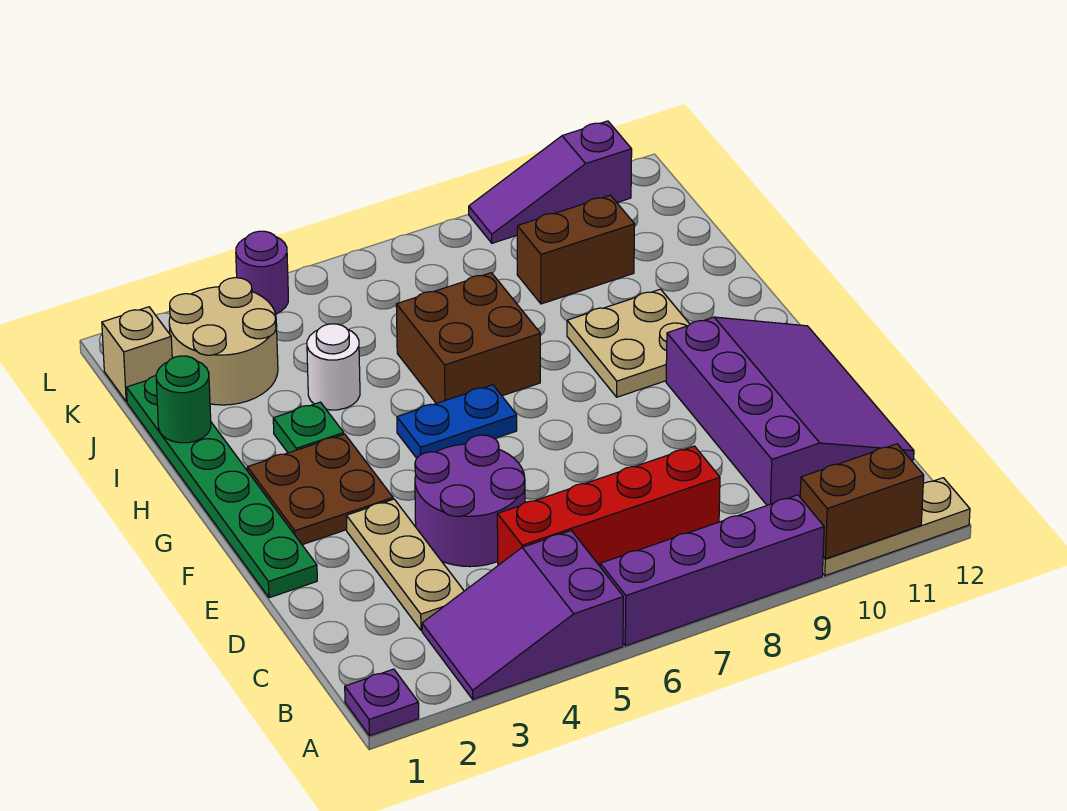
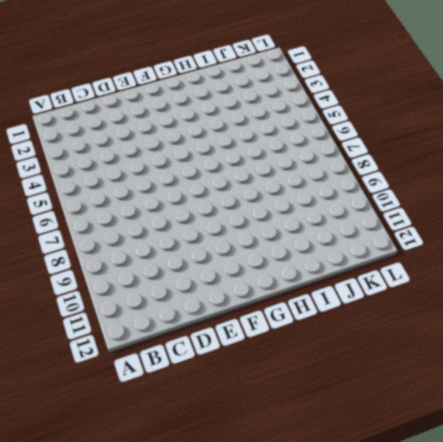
none -> purple plate A1 level 1
none -> purple slope A3:B5 level 1 top 5
none -> purple brick A6:A9 level 1

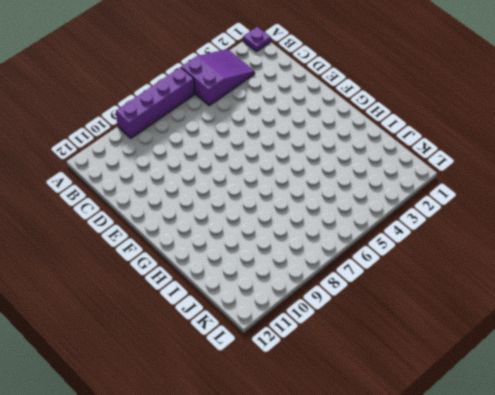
none -> tan plate A10:A12 level 1
none -> tan plate C3:E3 level 1
none -> red brick C5:C8 level 1

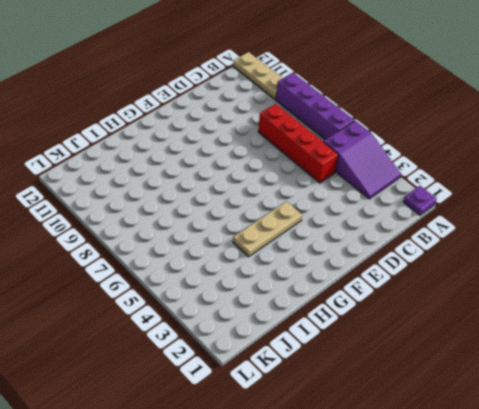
tan plate F4:H4 level 1 -> tan plate C3:E3 level 1
none -> purple slope C10:F12 level 1 top 10
none -> purple round brick D4:E5 level 1
none -> green plate E1:J1 level 1

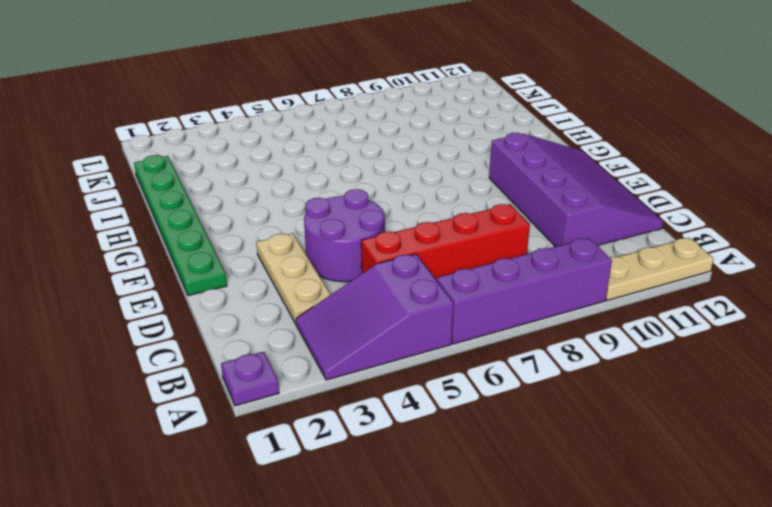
none -> brown plate F2:G3 level 1
none -> blue plate G5:G6 level 1
none -> tan plate G9:H10 level 1

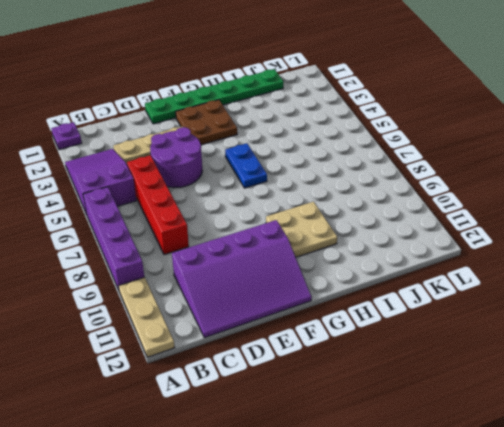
none -> green plate H3 level 1
none -> brown brick H6:I7 level 1
none -> white round brick I4 level 1

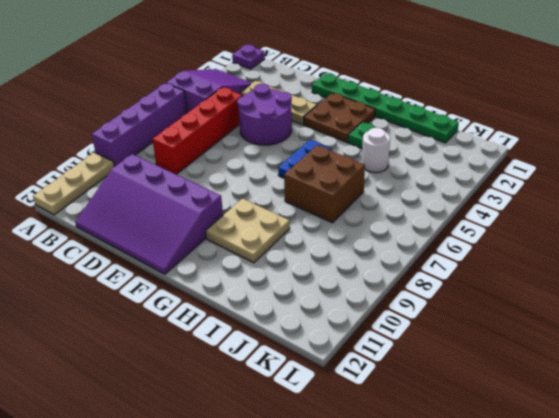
none -> tan round brick J2:K3 level 1
none -> brown brick J9:J10 level 1
none -> tan brick K1 level 1

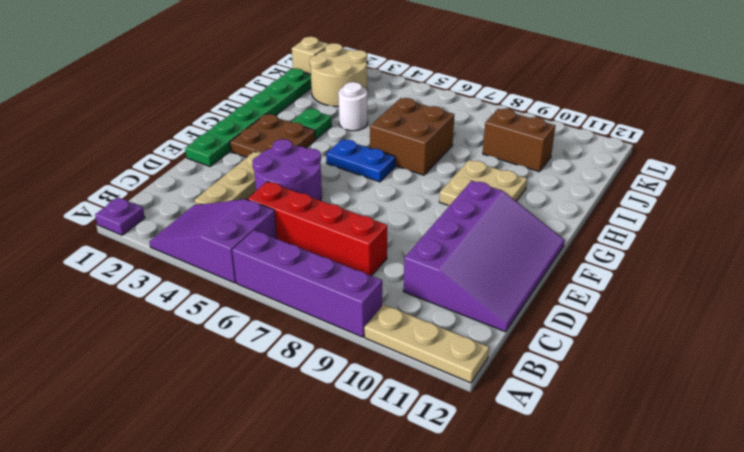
none -> purple round brick L4 level 1
none -> purple slope L9:L11 level 1 top 11
none -> brown brick A10:A11 level 2

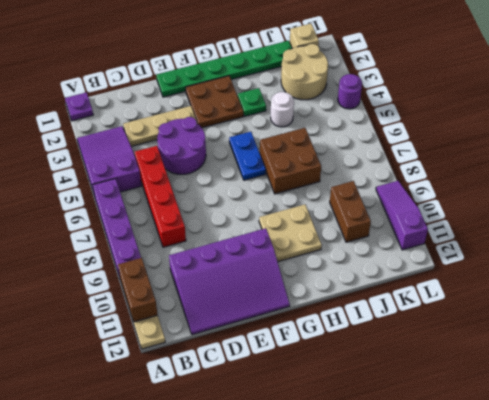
none -> green round brick I1 level 2

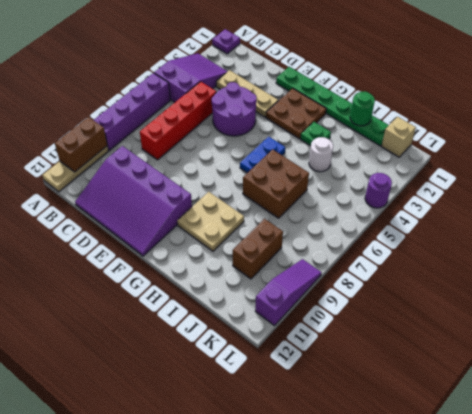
none -> tan round brick J2:K3 level 1

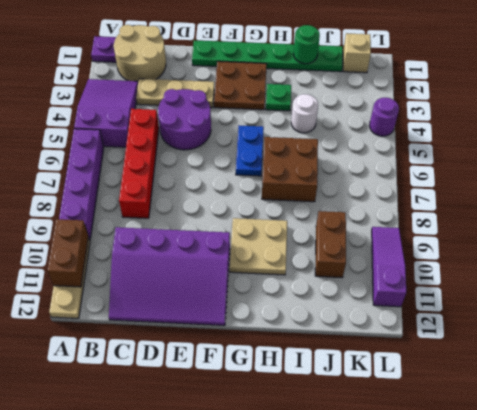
tan round brick B1:C2 level 1 -> tan round brick J2:K3 level 1

